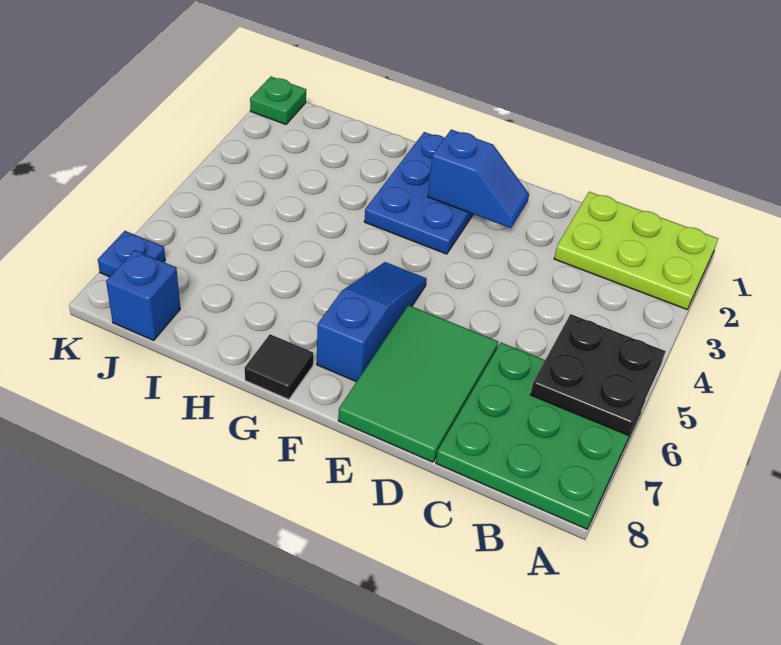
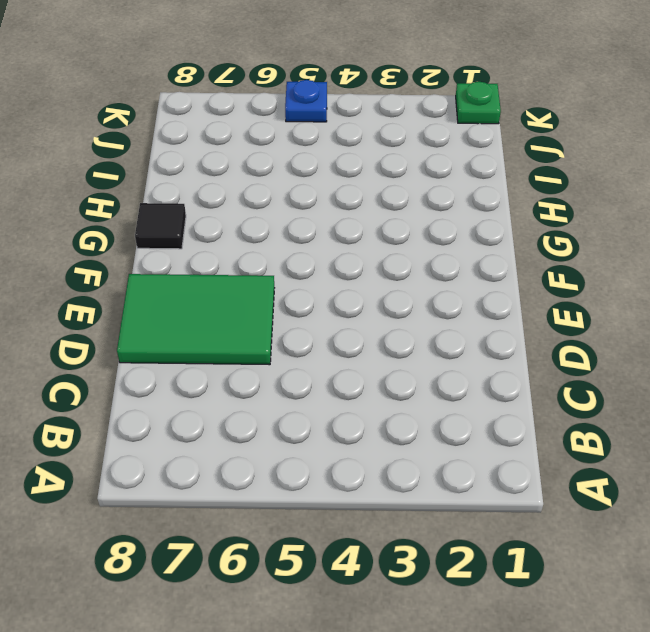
blue plate K5 level 1 -> blue plate K7 level 1
none -> lime plate A1:C2 level 1
none -> green plate A6:C8 level 1

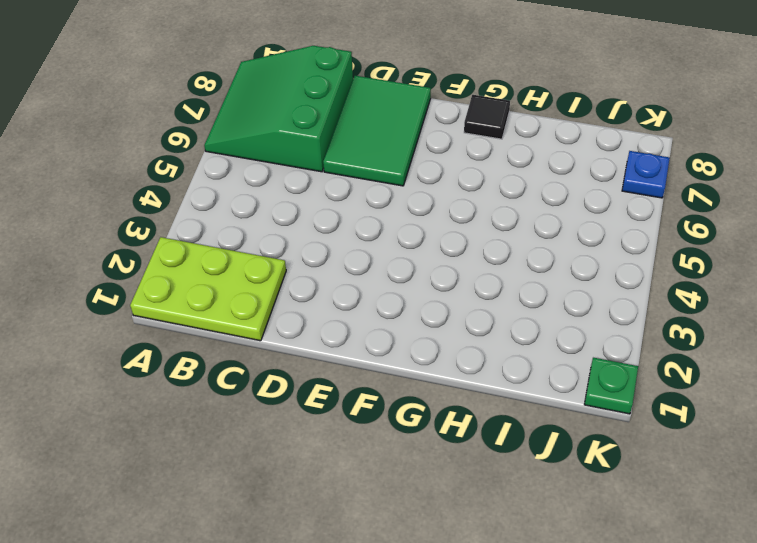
green slope A6:C8 level 1 top C -> green plate A6:C8 level 1
none -> blue plate F1:G3 level 1
none -> blue slope F5:F7 level 1 top 7

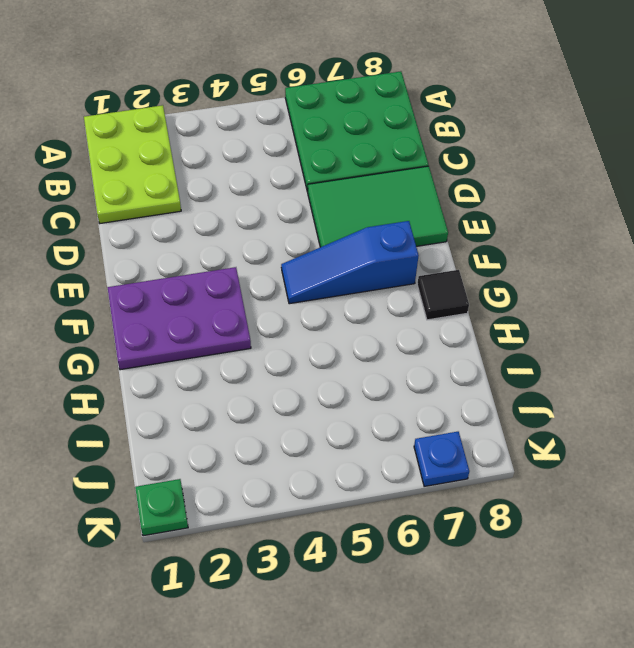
purple plate F1:G3 level 1 -> blue plate F1:G3 level 1
none -> blue brick J8 level 1
none -> black plate A5:B6 level 2

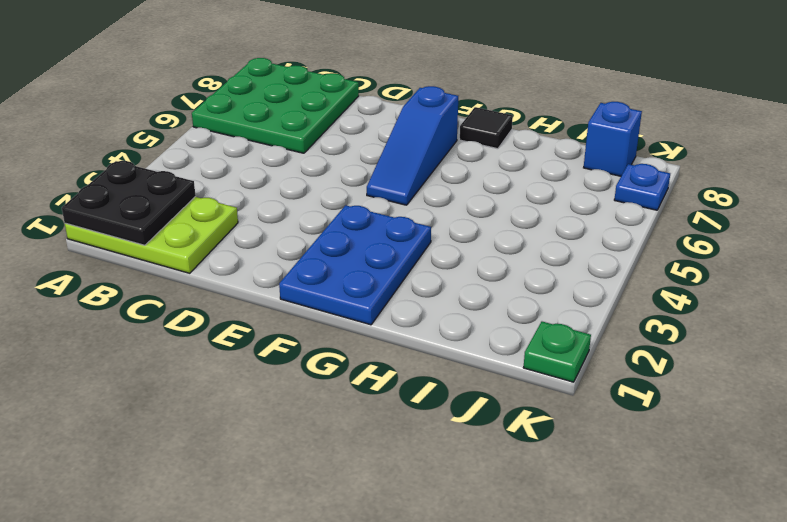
black plate A1:B2 level 2 -> black plate A5:B6 level 2
none -> green tile D6:E8 level 1
none -> blue slope E2:F2 level 2 top F

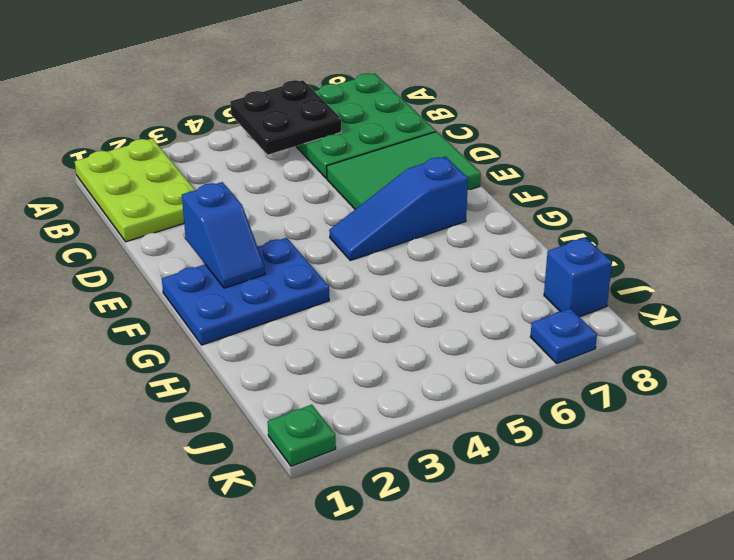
blue slope E2:F2 level 2 top E -> blue slope E2:F2 level 2 top F
none -> black tile G8 level 1

